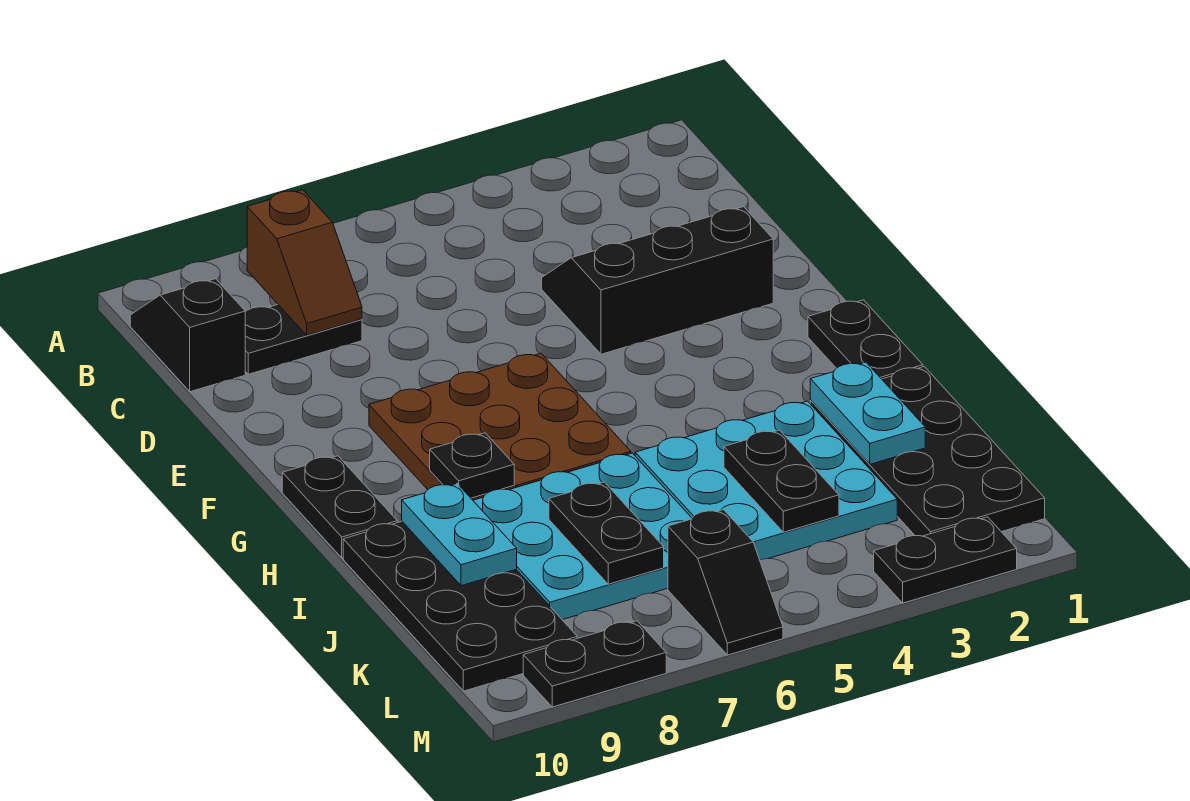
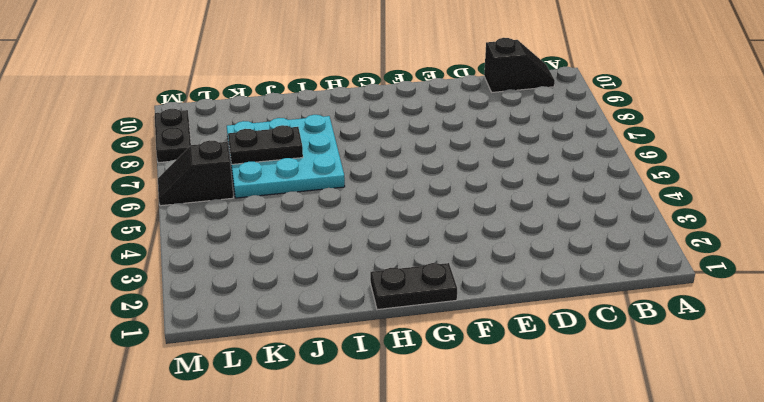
none -> black plate C8:C9 level 1
none -> black slope D2:E4 level 1 top E
none -> brown plate F6:H8 level 1

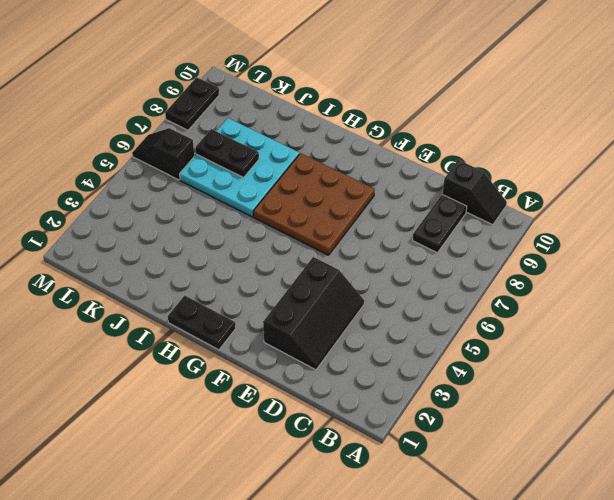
none -> black plate G10:H10 level 1
none -> black plate I1:L2 level 1
none -> cyan plate I3:K5 level 1

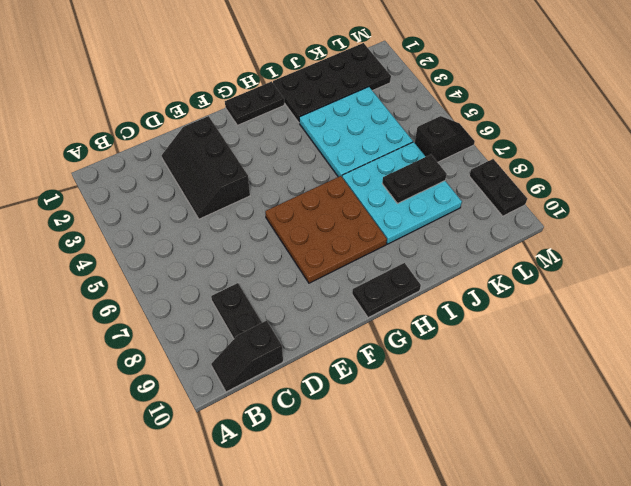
none -> black plate I9:L10 level 1
none -> black plate M2:M3 level 1
none -> brown slope B8:C8 level 2 top B

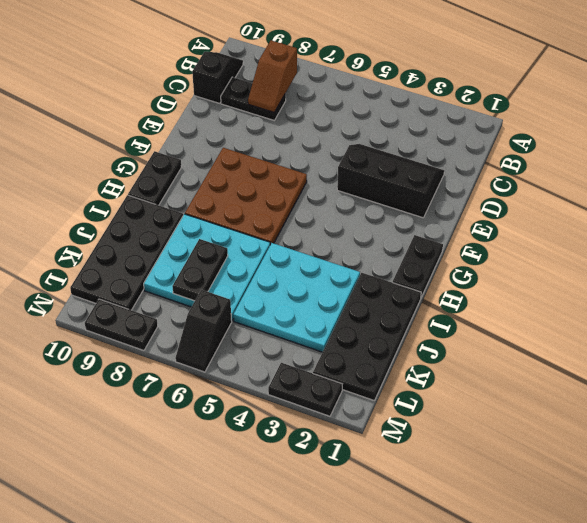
none -> black plate H8 level 2
none -> cyan plate I2:J2 level 2
none -> cyan plate I9:J9 level 2

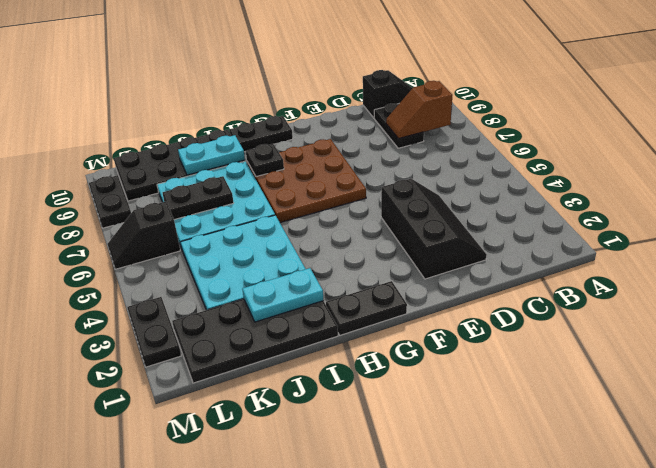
none -> black plate J4:K4 level 2

